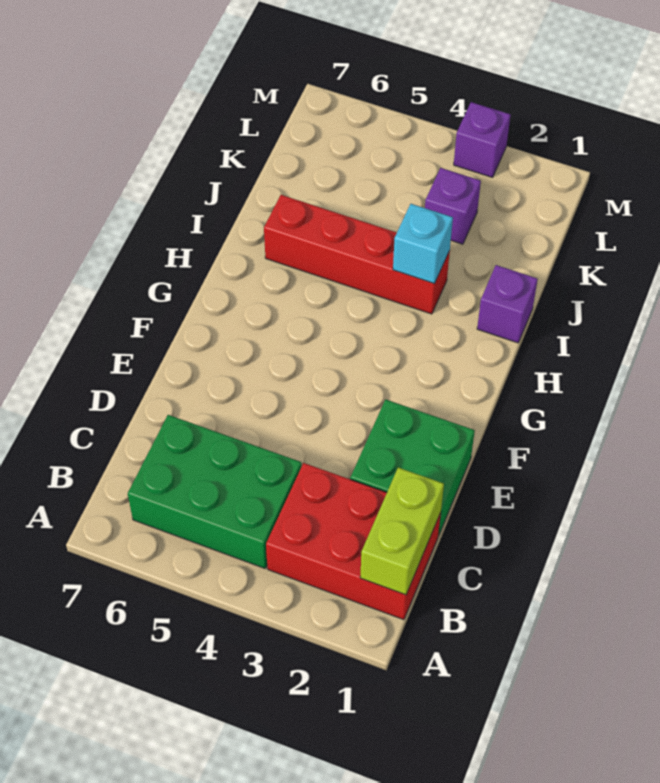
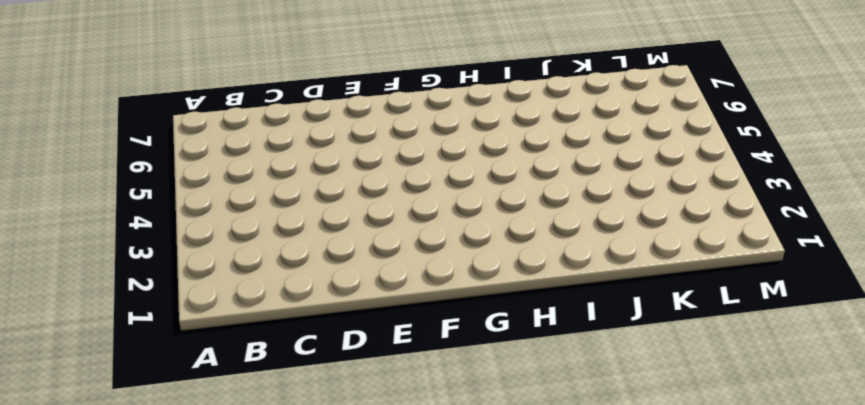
none -> red brick B1:C3 level 1
none -> green brick B4:C6 level 1

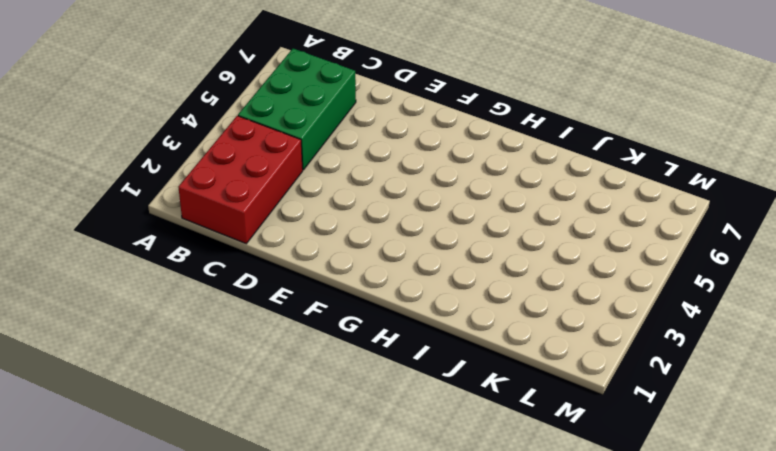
none -> green brick D1:E2 level 1
none -> purple brick I1 level 1

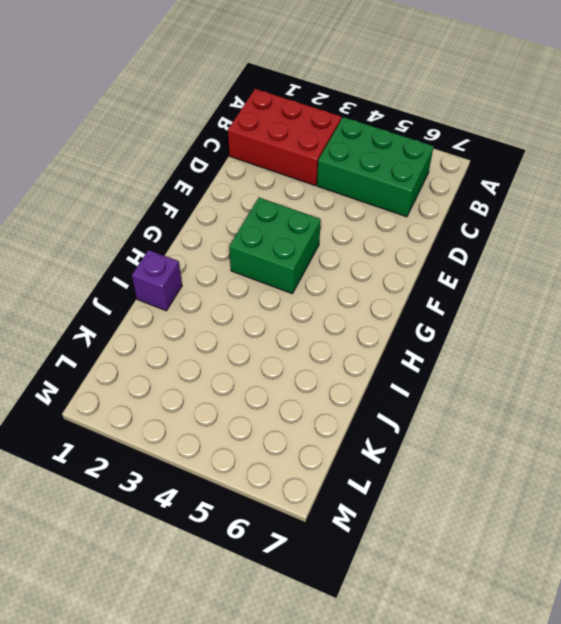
green brick F3:G4 level 1 -> green brick D1:E2 level 1
none -> red brick I3:I6 level 1
none -> purple brick K3 level 1

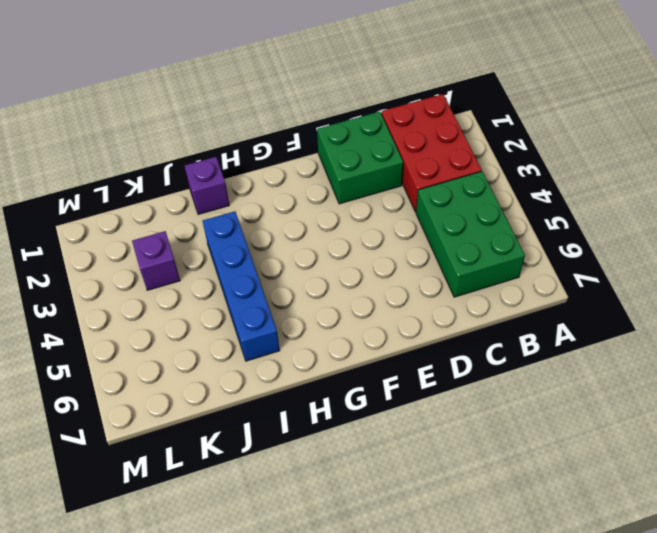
blue brick I3:I6 level 1 -> red brick I3:I6 level 1
none -> purple brick M3 level 1
none -> lime brick B1:C1 level 2

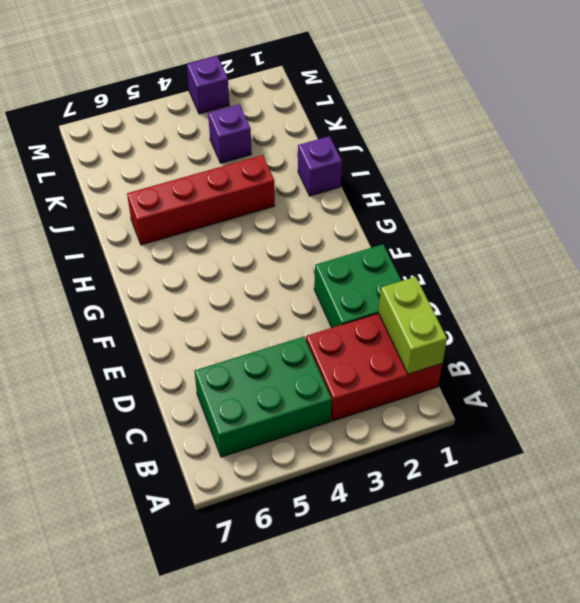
none -> cyan brick I3 level 2

